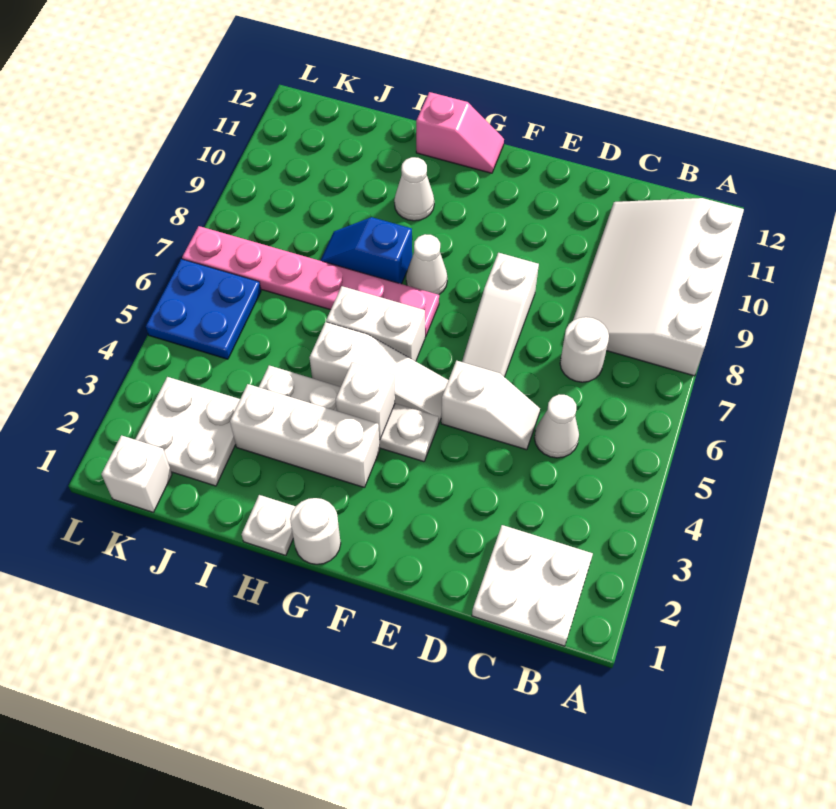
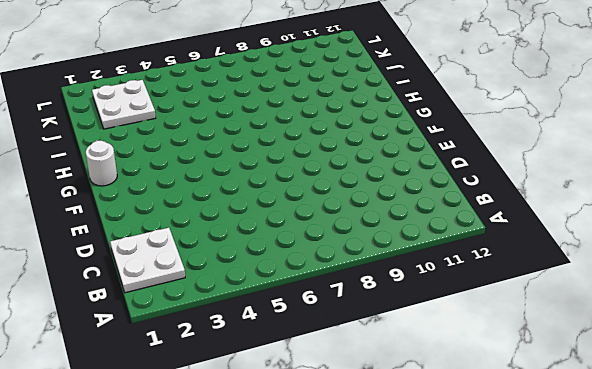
none -> white slope A8:C11 level 1 top A
none -> white cone C5 level 1
none -> white round brick C7 level 1

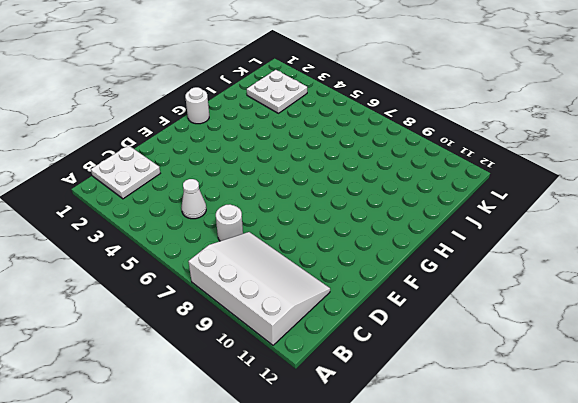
none -> white slope D5:E5 level 1 top E
none -> white slope E6:E8 level 1 top 8
none -> white plate F4:I4 level 1

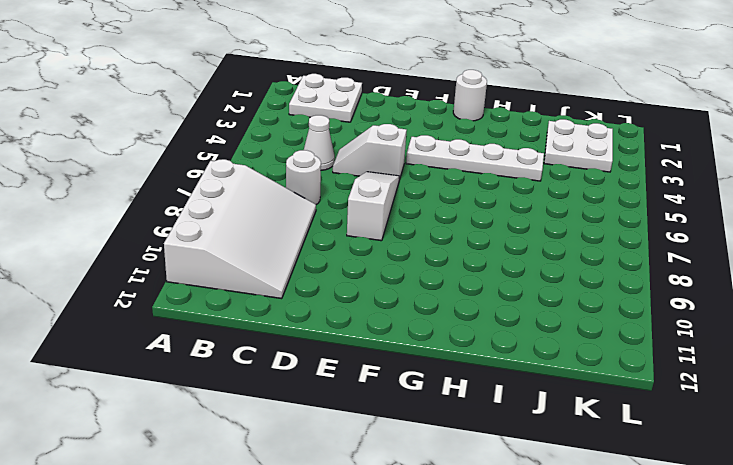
none -> white slope F5:H5 level 1 top H
none -> white brick G3:I3 level 1
none -> white brick G6:H6 level 1

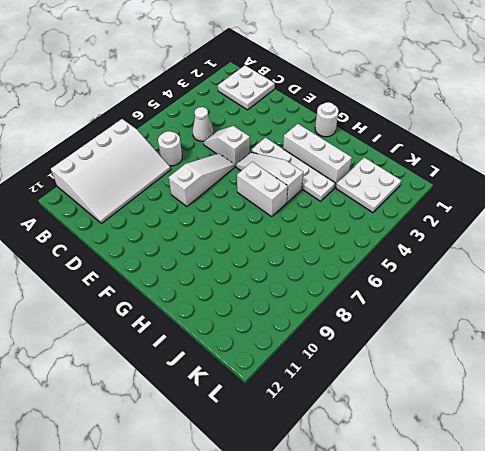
none -> pink plate G7:L7 level 1
none -> white cone G8 level 1
none -> pink slope G12:H12 level 1 top H

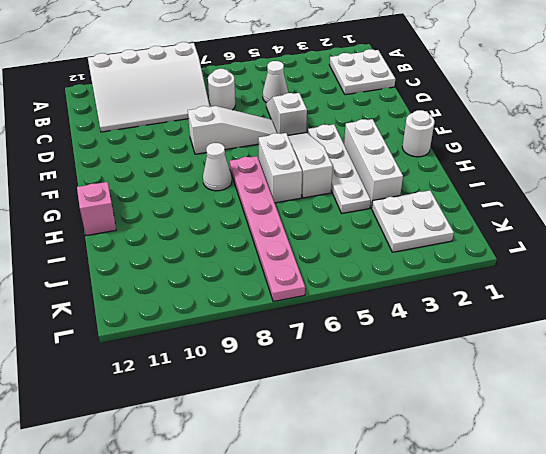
none -> white plate H1 level 1
none -> blue slope H8:I8 level 1 top H
none -> white cone H10 level 1

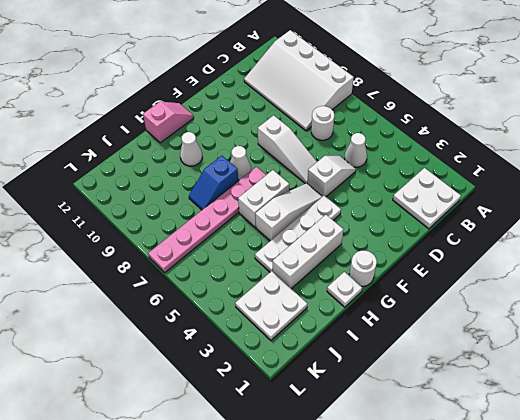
none -> white brick K1 level 1
none -> blue plate K5:L6 level 1
none -> white brick G4 level 2

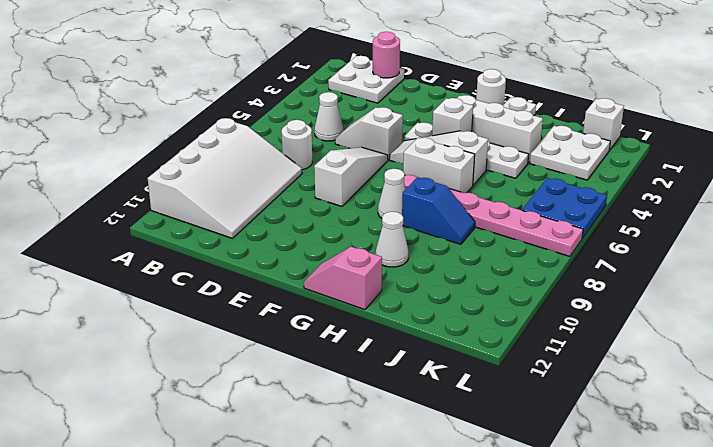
pink round brick C1 level 2 -> none

